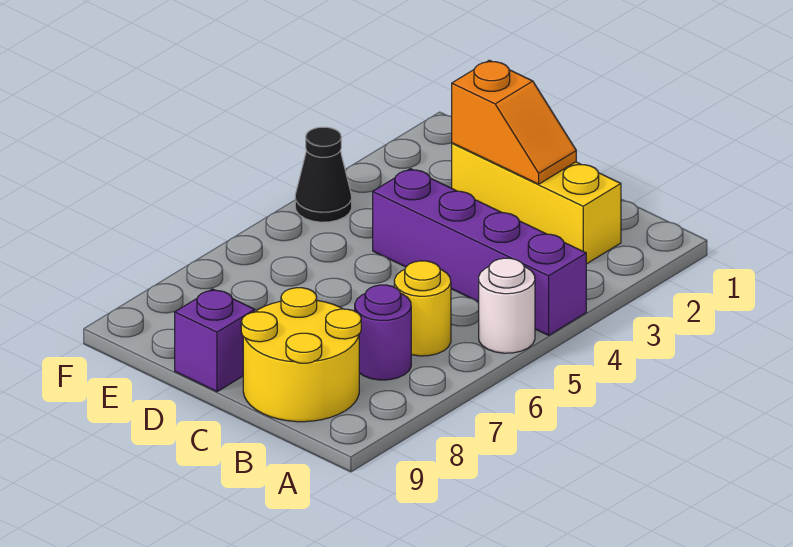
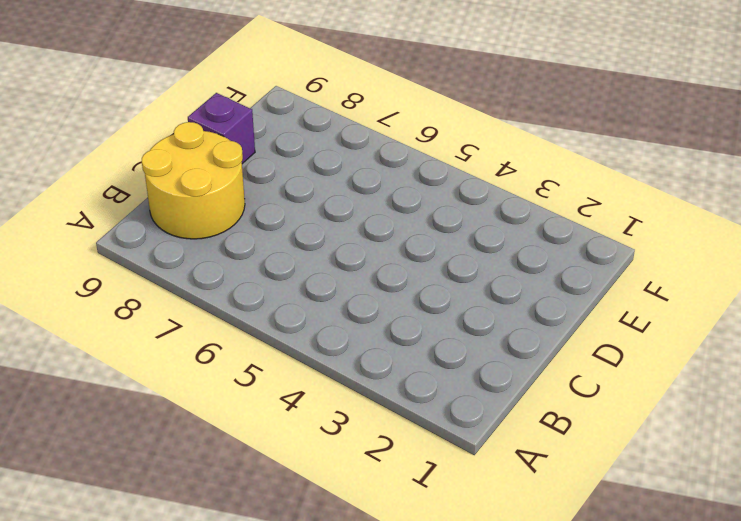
none -> purple brick A4:D4 level 1
none -> white round brick A5 level 1

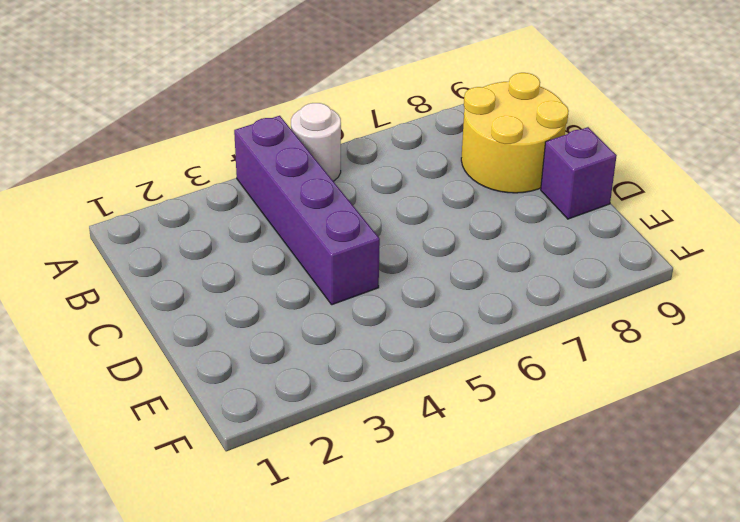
none -> yellow brick B2:D2 level 1
none -> yellow round brick B6 level 1

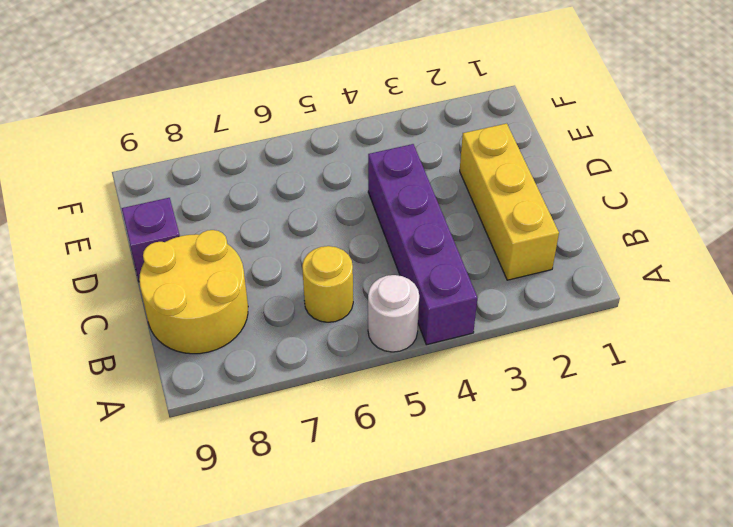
none -> purple round brick B7 level 1
none -> black cone F4 level 1

